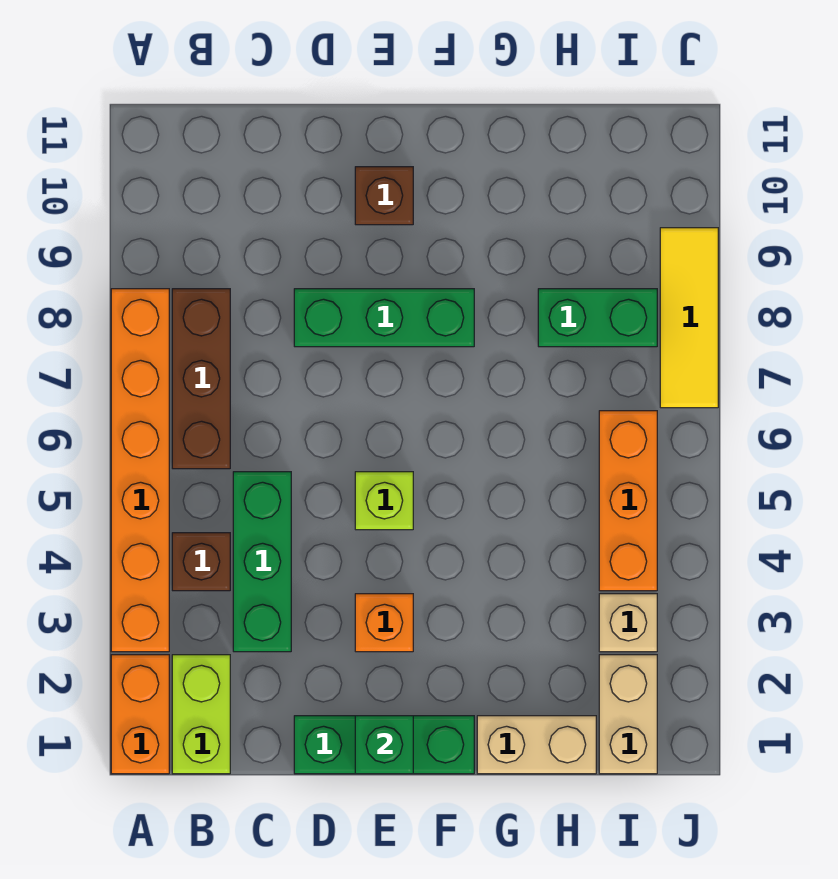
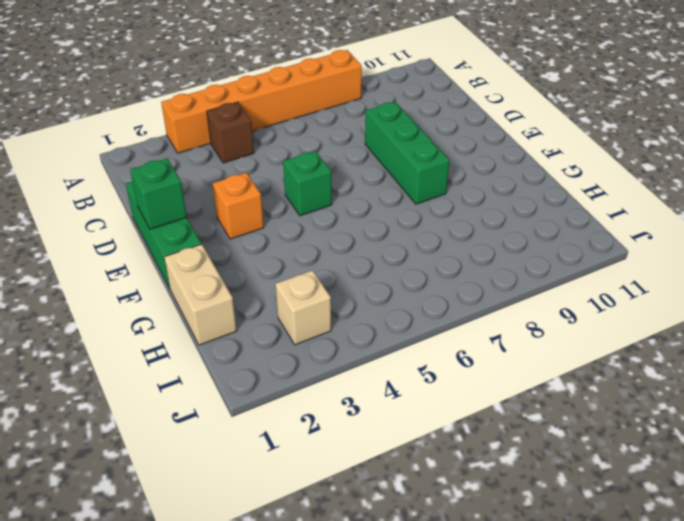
green brick E5 level 1 -> lime brick E5 level 1
none -> orange brick A1:A2 level 1
none -> lime brick B1:B2 level 1
none -> brown brick B6:B8 level 1

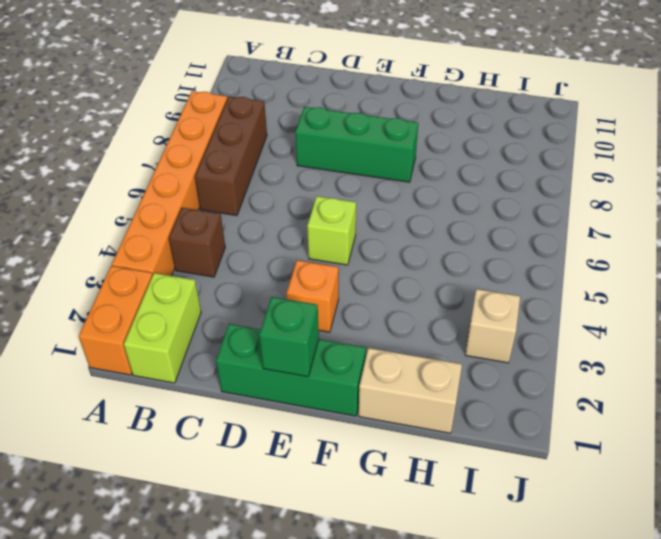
none -> green brick C3:C5 level 1
none -> brown brick E10 level 1
none -> green brick H8:I8 level 1

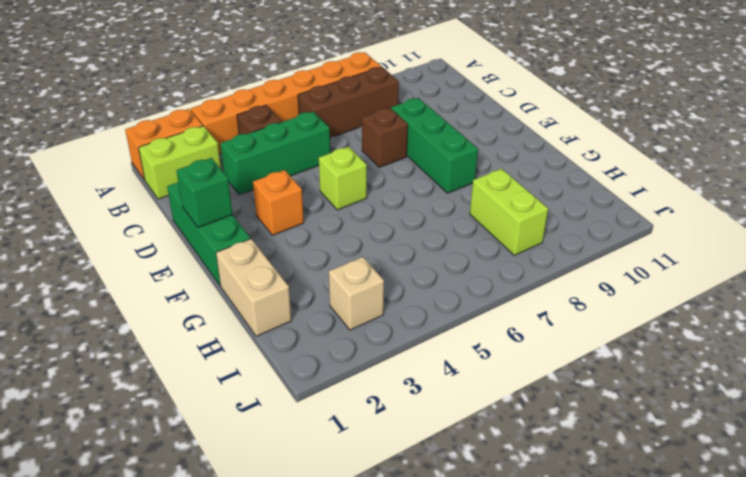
brown brick D7 level 1 -> brown brick E10 level 1
lime brick H8:I8 level 1 -> green brick H8:I8 level 1
none -> tan brick I1:I2 level 1
none -> orange brick I4:I6 level 1
none -> yellow tile J7:J9 level 1

